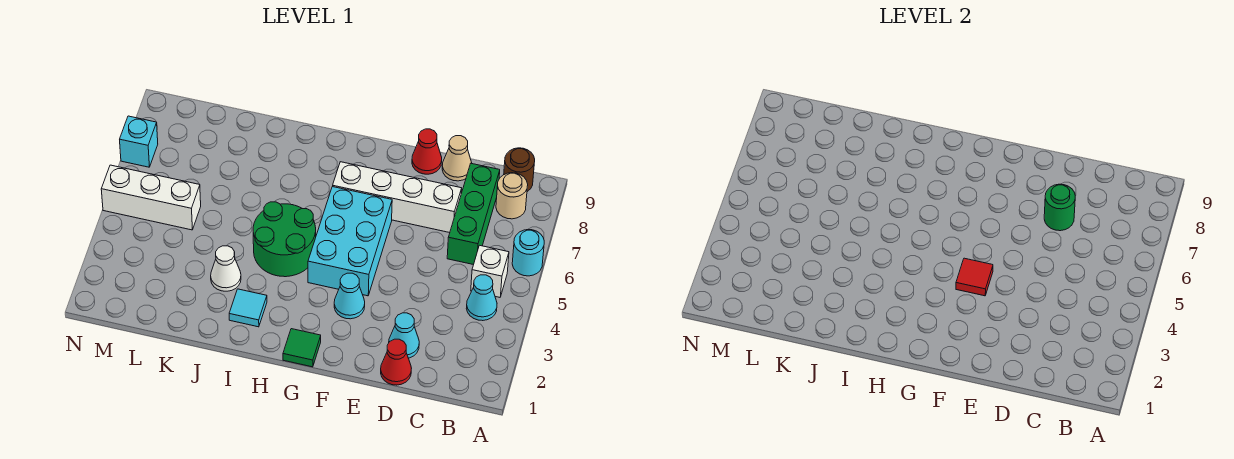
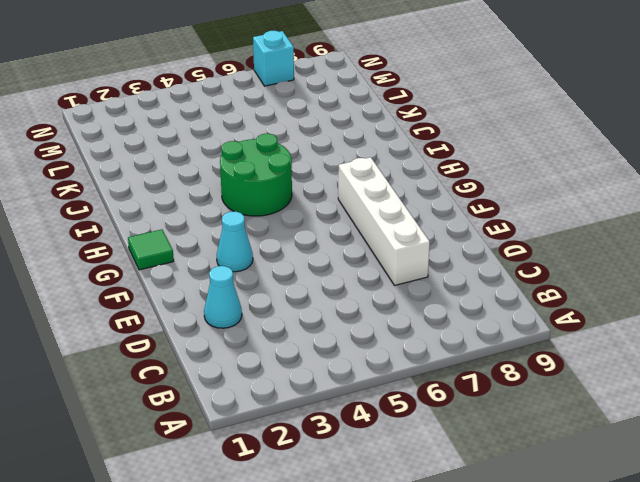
none -> cyan round brick A6 level 1
none -> cyan cone B4 level 1
none -> white brick B5 level 1

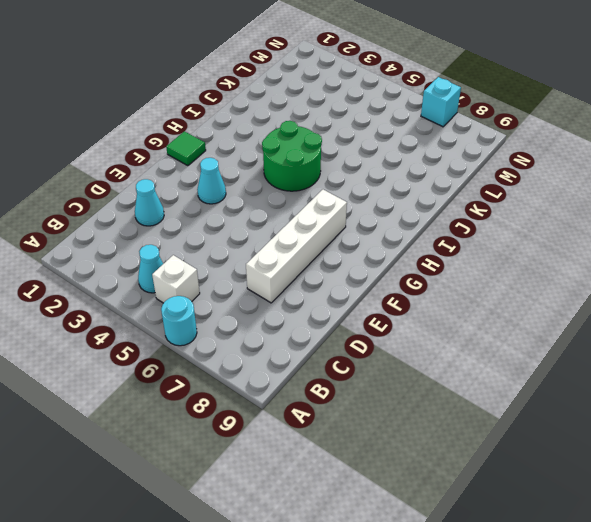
none -> tan round brick B8 level 1
none -> brown round brick B9 level 1
none -> green brick C6:C8 level 1

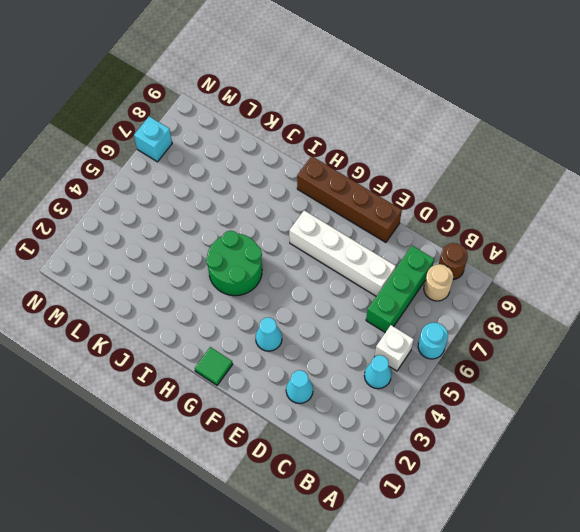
brown brick E9:H9 level 1 -> red cone E9 level 1
none -> red cone D1 level 1
none -> tan cone D9 level 1
none -> cyan brick F4:G6 level 1

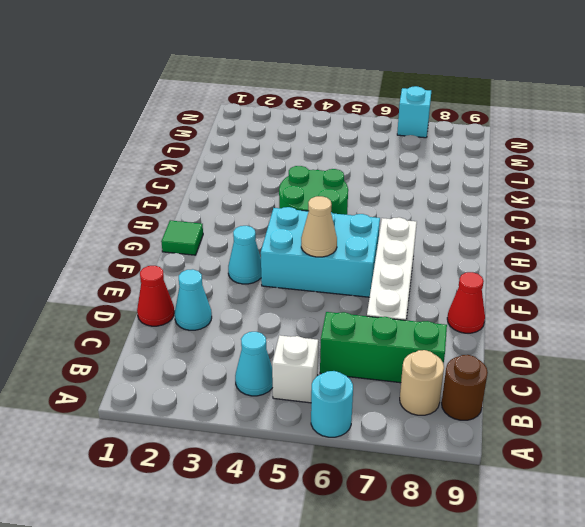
tan cone F5 level 2 -> tan cone D9 level 1
none -> cyan tile I2 level 1
none -> white cone J3 level 1
none -> white brick L5:N5 level 1

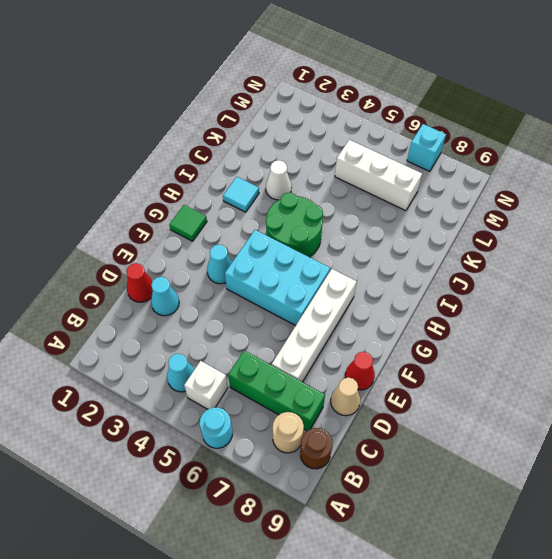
white brick L5:L7 level 1 -> white brick L5:N5 level 1
none -> green round brick D7 level 2
none -> red tile F4 level 2

